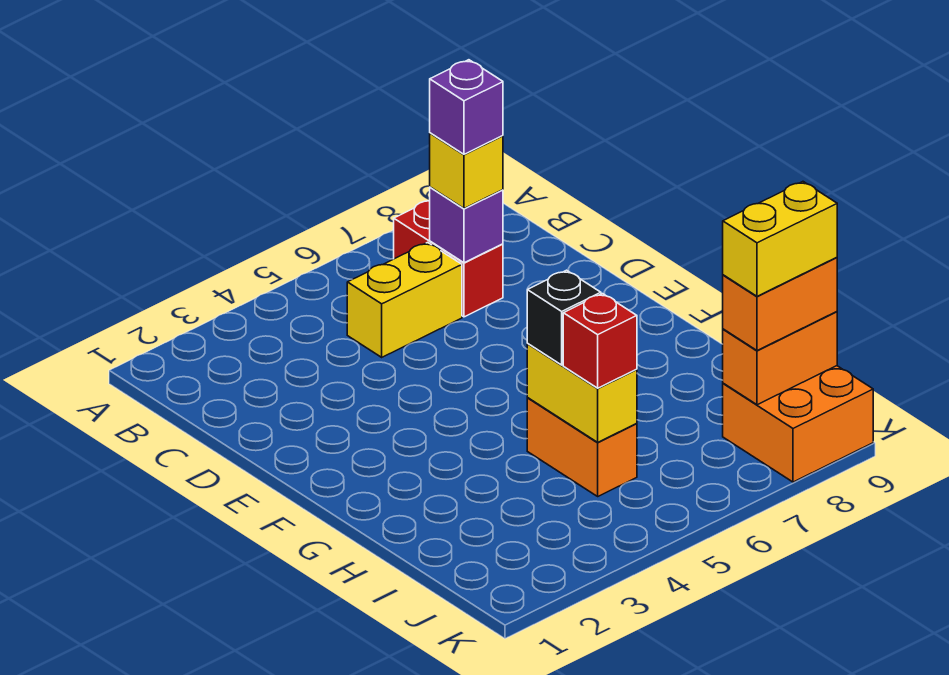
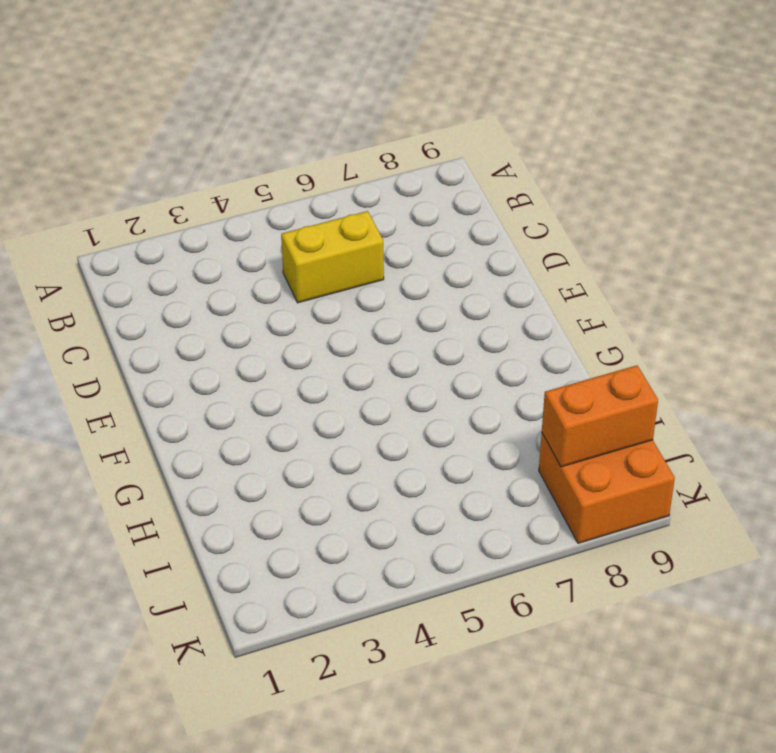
none -> red brick B7:C7 level 1
none -> orange brick H5:I5 level 1
none -> purple brick C7 level 2

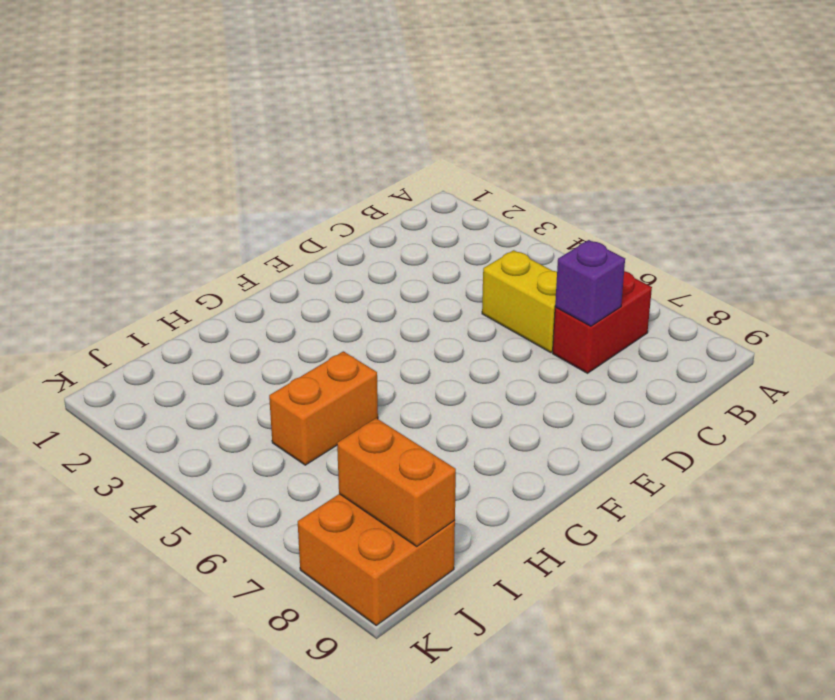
none -> yellow brick H5:I5 level 2
none -> yellow brick C7 level 3
none -> black brick H5 level 3

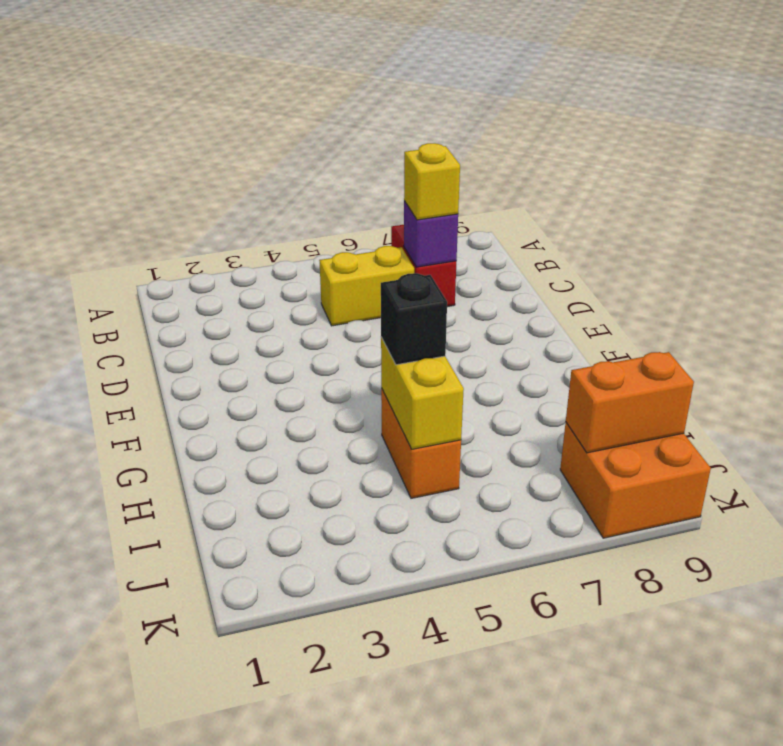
none -> red brick I5 level 3
none -> orange brick J8:J9 level 3
none -> purple brick C7 level 4

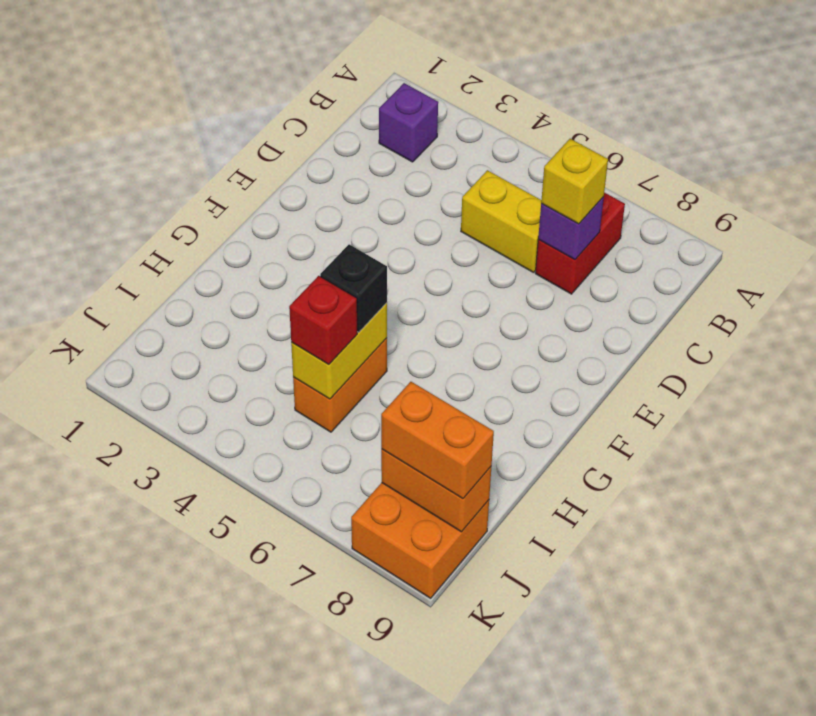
purple brick B2 level 1 -> purple brick C7 level 4
none -> yellow brick J8:J9 level 4

